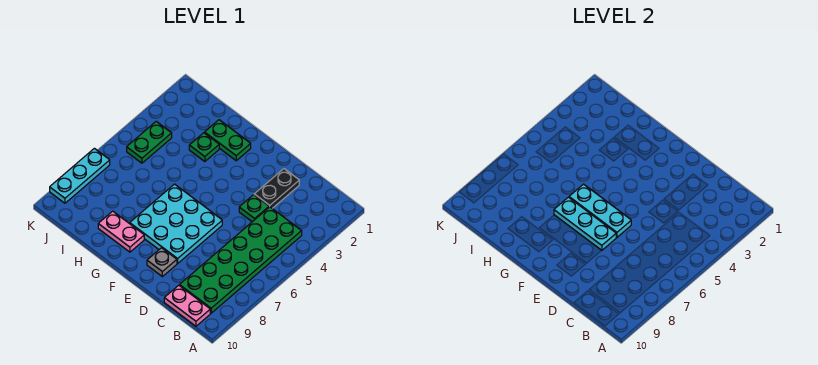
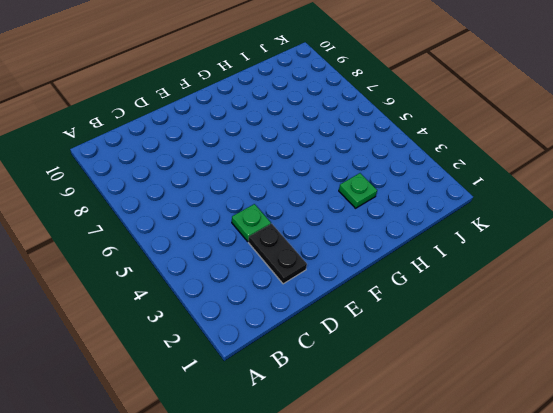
none -> green plate B4:C9 level 1
none -> pink plate B10:C10 level 1
none -> cyan plate E6:G8 level 1

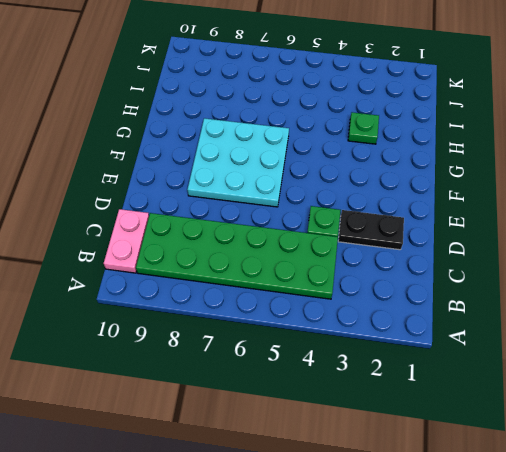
none -> grey plate E9 level 1
none -> green plate G2:H2 level 1
none -> pink plate G9:H9 level 1

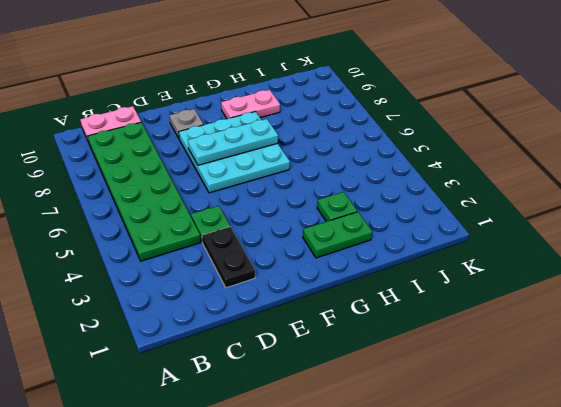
none -> green plate J4:J5 level 1
none -> cyan plate K7:K9 level 1
none -> cyan plate E6:G6 level 2

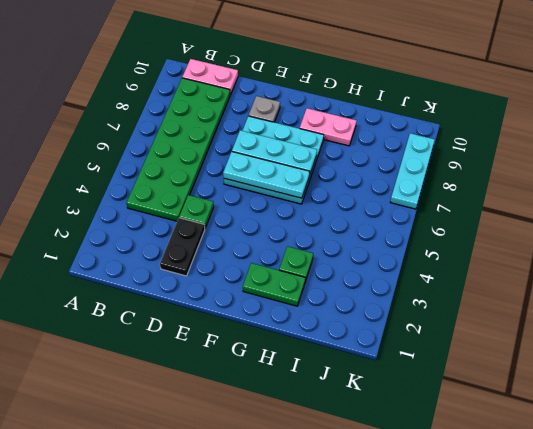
none -> green plate J4:J5 level 1

